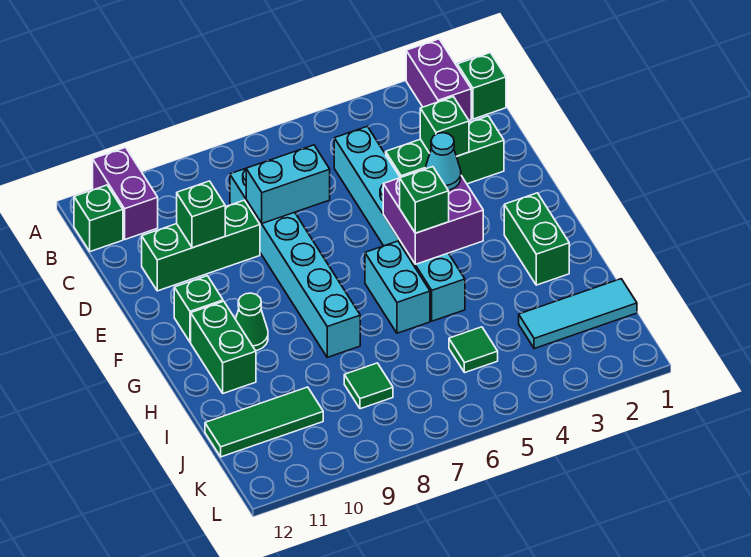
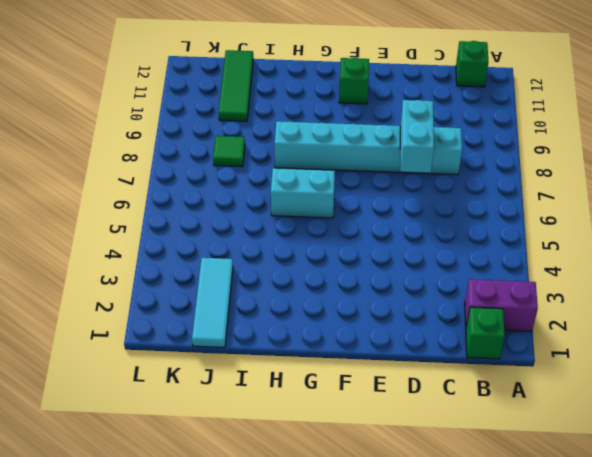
none -> purple brick A11:B11 level 1
none -> cyan brick C5:H5 level 1
none -> green brick D2:D4 level 1

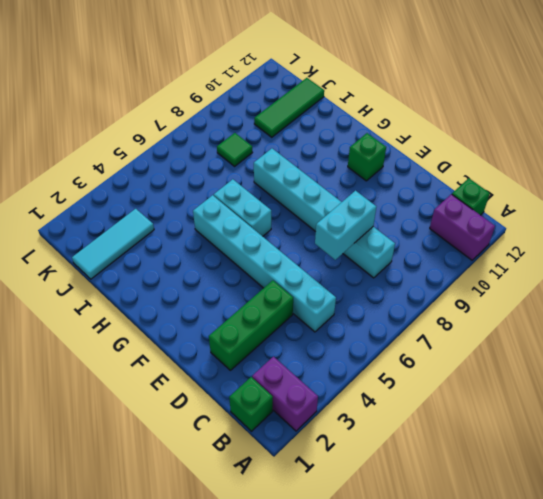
none -> green brick D9:D11 level 1
none -> green brick G2:H2 level 1
none -> green cone G10 level 1

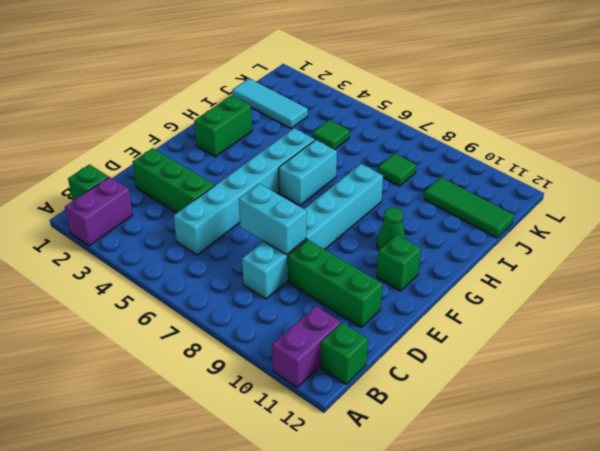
none -> green brick G11:H11 level 1
none -> green brick D3 level 2
none -> green brick D10 level 2

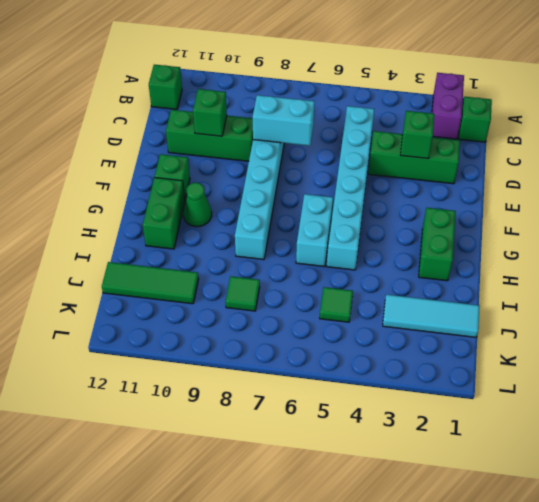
none -> purple brick A11:B11 level 1
none -> purple brick F4:G5 level 2
none -> cyan cone F4 level 3

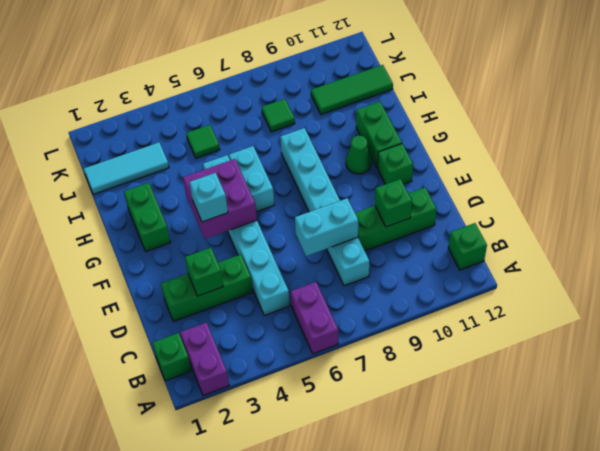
purple brick A6:B6 level 1 -> purple brick A11:B11 level 1
cyan brick F4 level 3 -> cyan cone F4 level 3
none -> green brick G5 level 3

